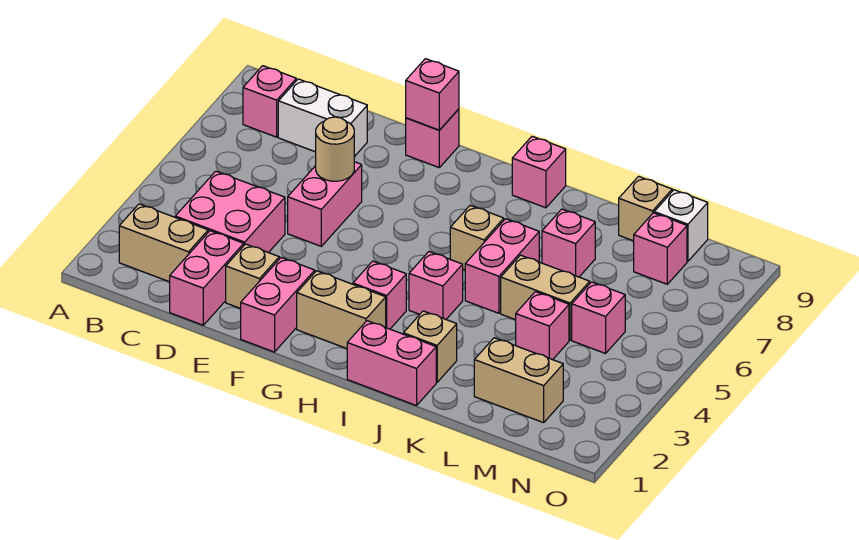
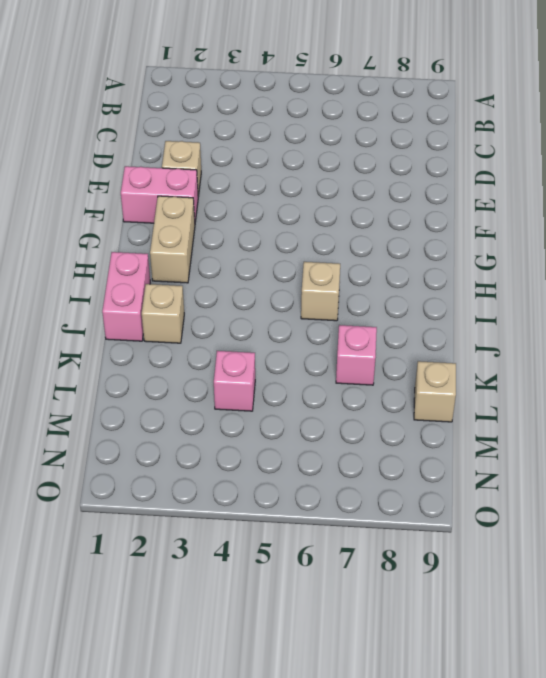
none -> tan brick B2:C2 level 1
none -> pink brick B8 level 1
none -> pink brick C3:D4 level 1

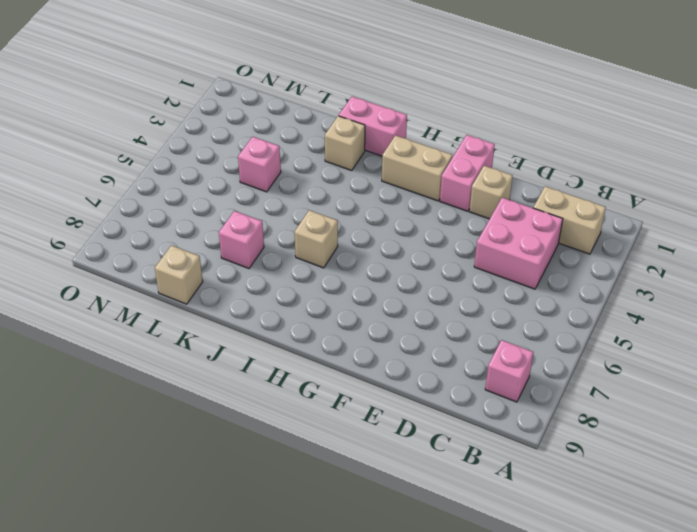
none -> white brick C8:D8 level 1
none -> pink brick D1:D2 level 1
none -> pink brick E5:E6 level 1

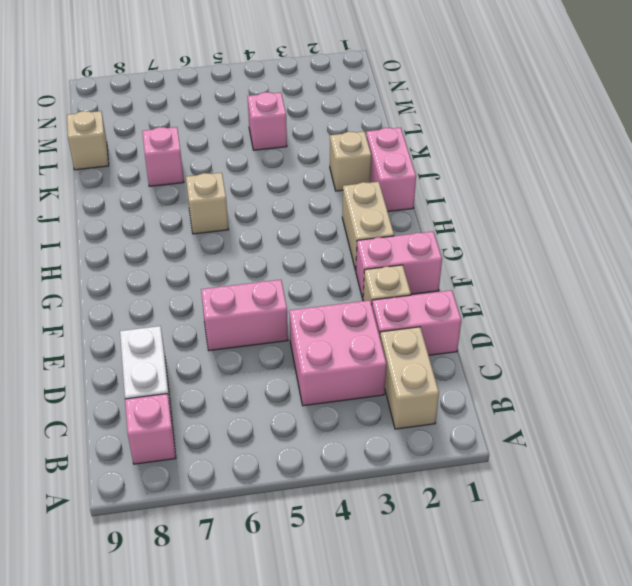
none -> pink brick F9 level 1
none -> pink brick H3 level 1
none -> pink brick I4 level 1

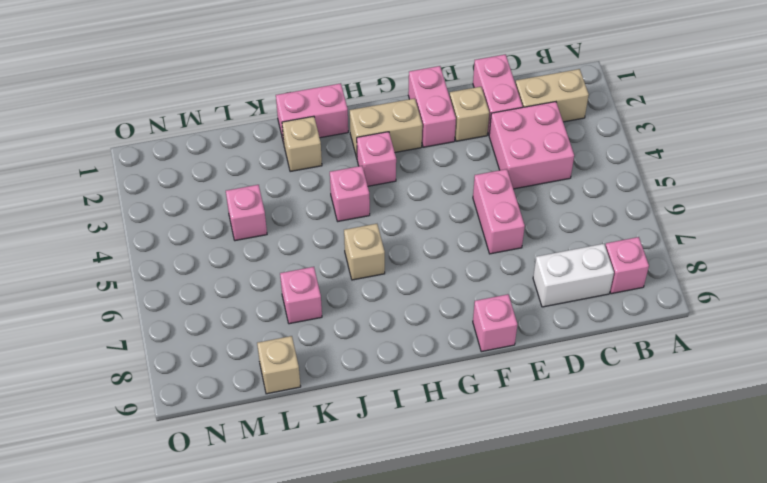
none -> pink brick I9 level 1
none -> pink brick J5:J6 level 1
none -> tan brick K5:L5 level 1

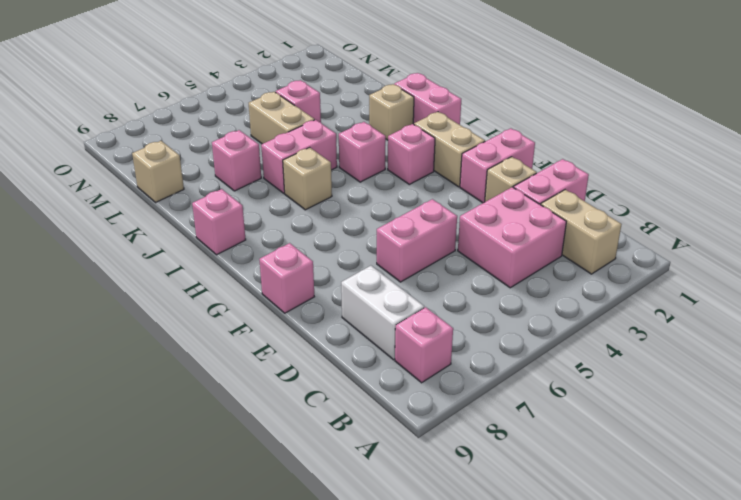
none -> tan brick L2:M2 level 1
none -> pink brick M5 level 1
none -> pink brick M8 level 1

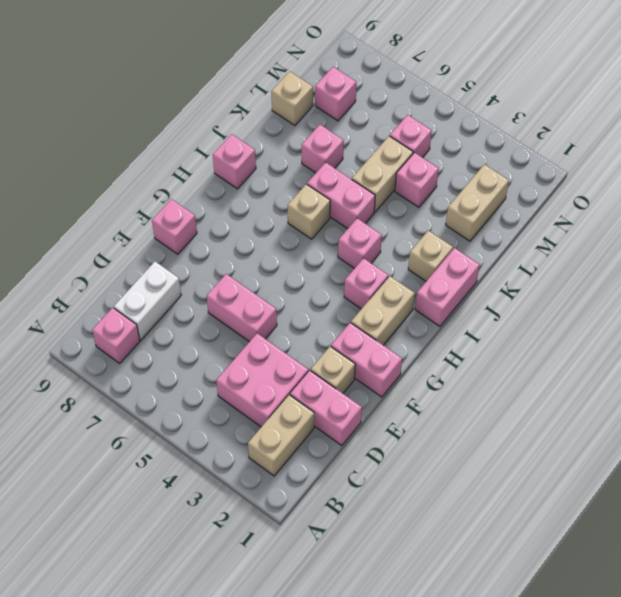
none -> white brick M9 level 1
none -> tan round brick E6 level 2
none -> pink brick F9 level 2

